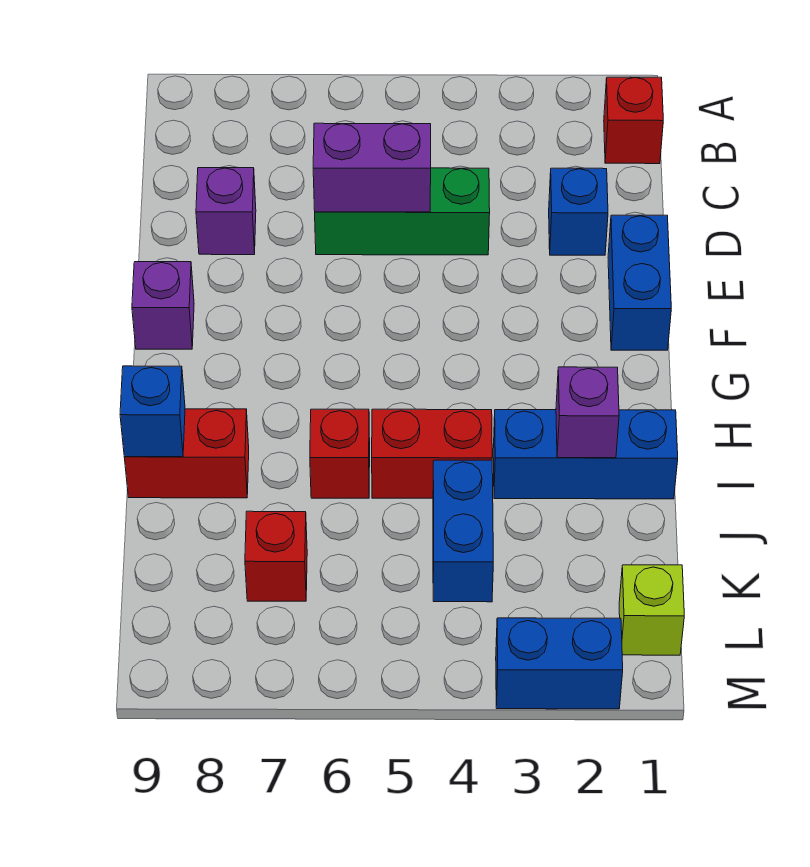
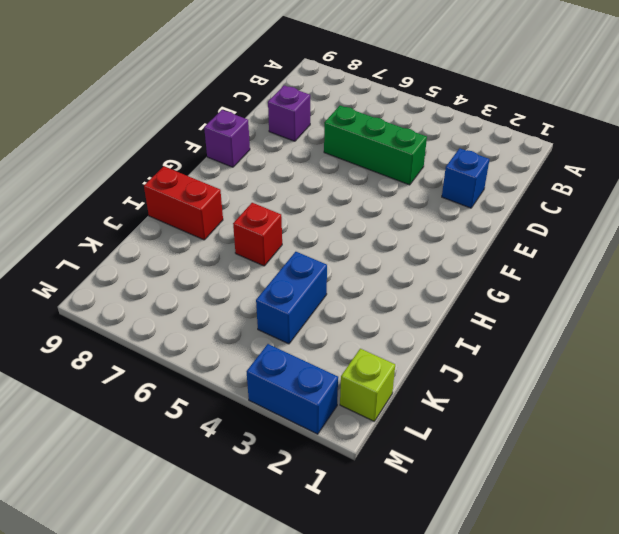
none -> red brick B1 level 1
none -> blue brick E1:F1 level 1
none -> blue brick I1:I3 level 1

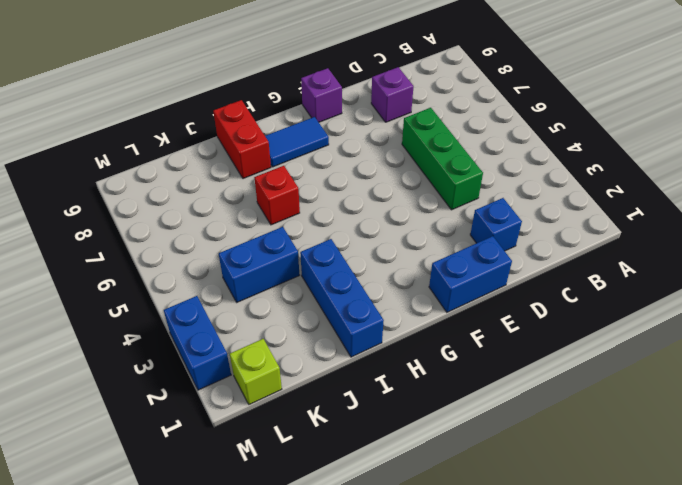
blue tile G8:H8 level 1 -> none
none -> red brick B1 level 1
none -> red brick I4:I5 level 1
none -> red brick K7 level 1

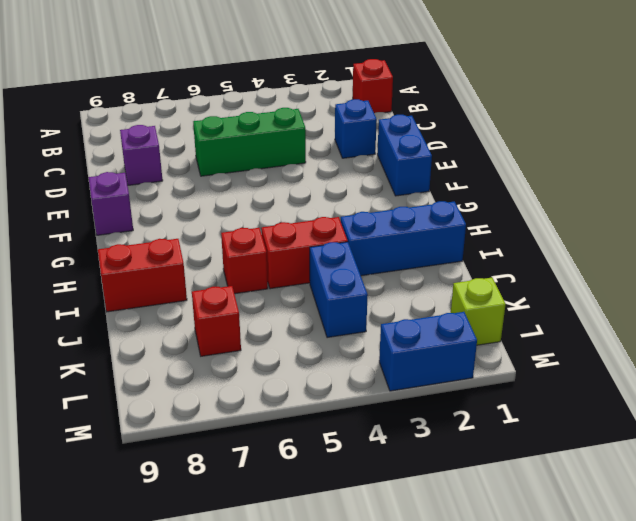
none -> purple brick D5:D6 level 2
none -> purple brick I2 level 2
none -> blue brick I9 level 2

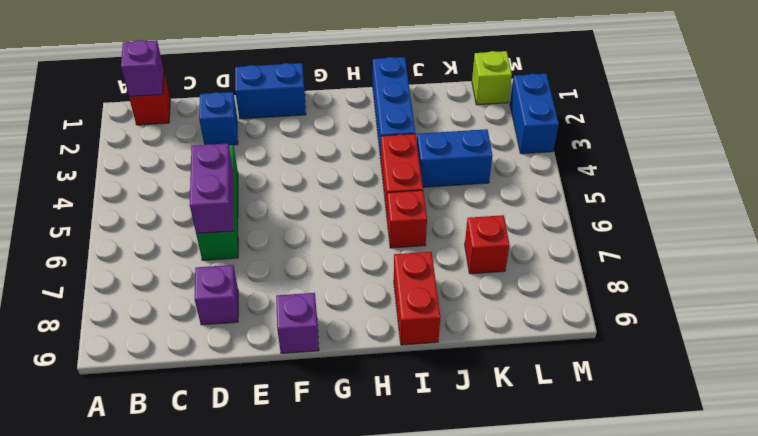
purple brick B1 level 2 -> purple brick I2 level 2
none -> blue brick I9 level 2

